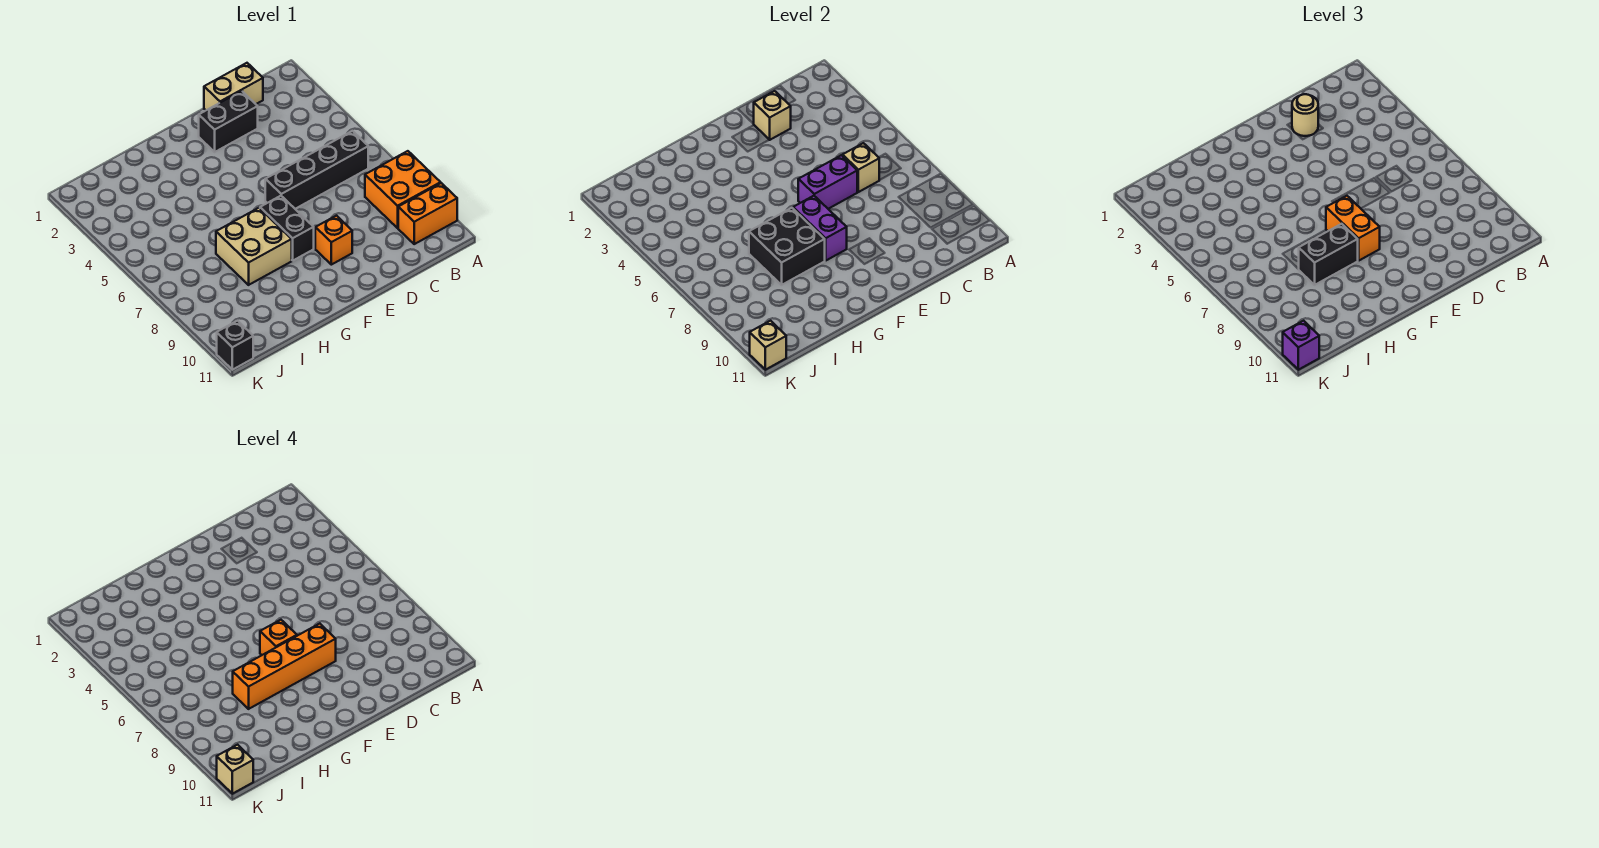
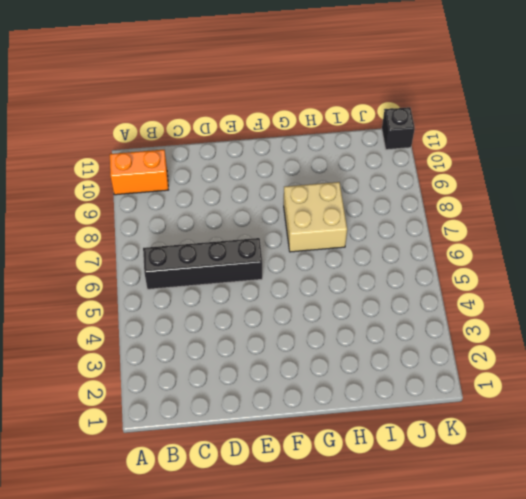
none -> orange brick A8:B9 level 1
none -> tan brick C1:D1 level 1
none -> black brick D2:E2 level 1

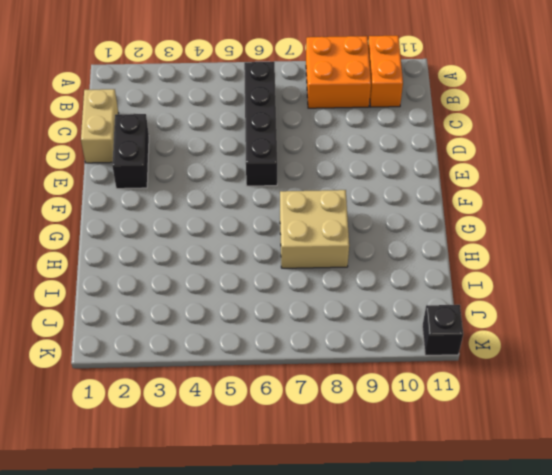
none -> orange brick E9 level 1
none -> black brick F7:F8 level 1
none -> tan brick C6 level 2

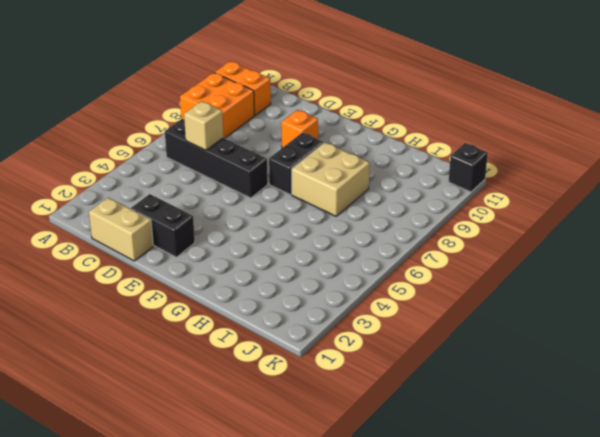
none -> tan brick D2 level 2
none -> purple brick D6:E6 level 2
none -> purple brick F7:F8 level 2

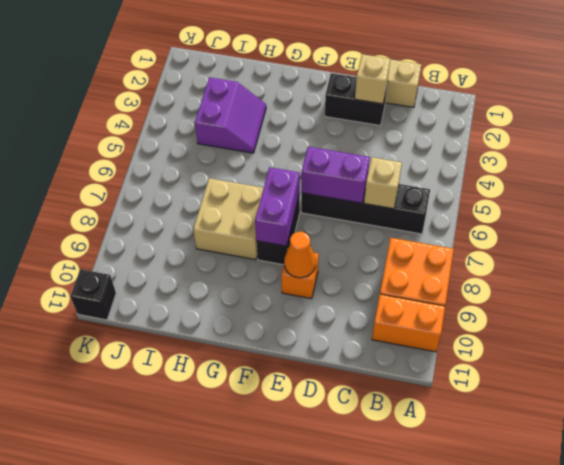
orange cone E9 level 2 -> none
purple slope H3:I4 level 1 top I -> none
none -> black brick G7:H8 level 2
none -> tan brick K11 level 2
none -> tan round brick D2 level 3

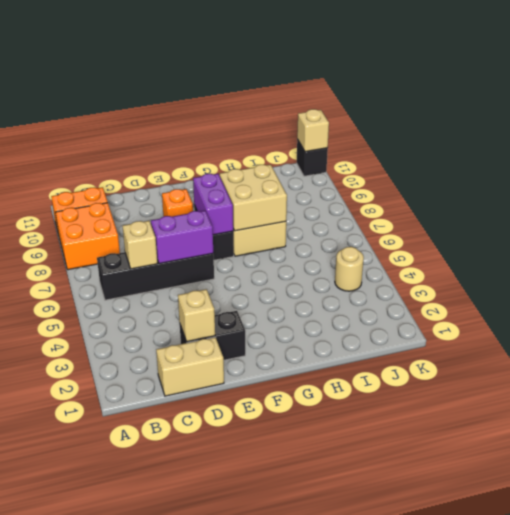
tan brick G7:H8 level 2 -> black brick G7:H8 level 2
tan round brick J4 level 1 -> tan round brick D2 level 3
none -> orange brick F7:F8 level 3
none -> black brick G8:H8 level 3
none -> purple brick K11 level 3

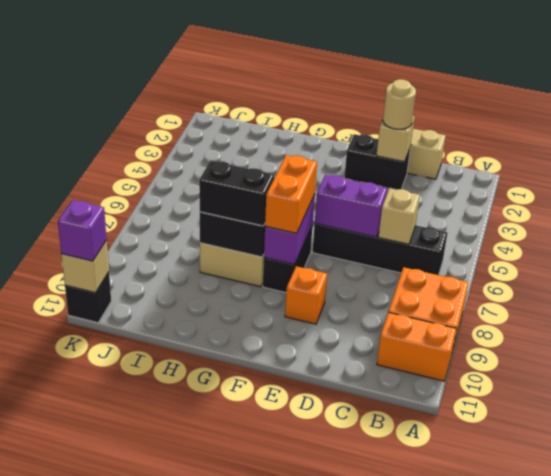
none -> orange brick E8:H8 level 4
none -> orange brick F7 level 4
none -> tan brick K11 level 4

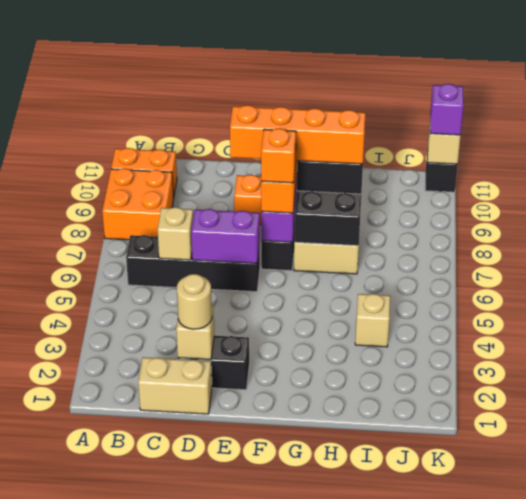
tan brick I4 level 1 -> tan brick K11 level 4

